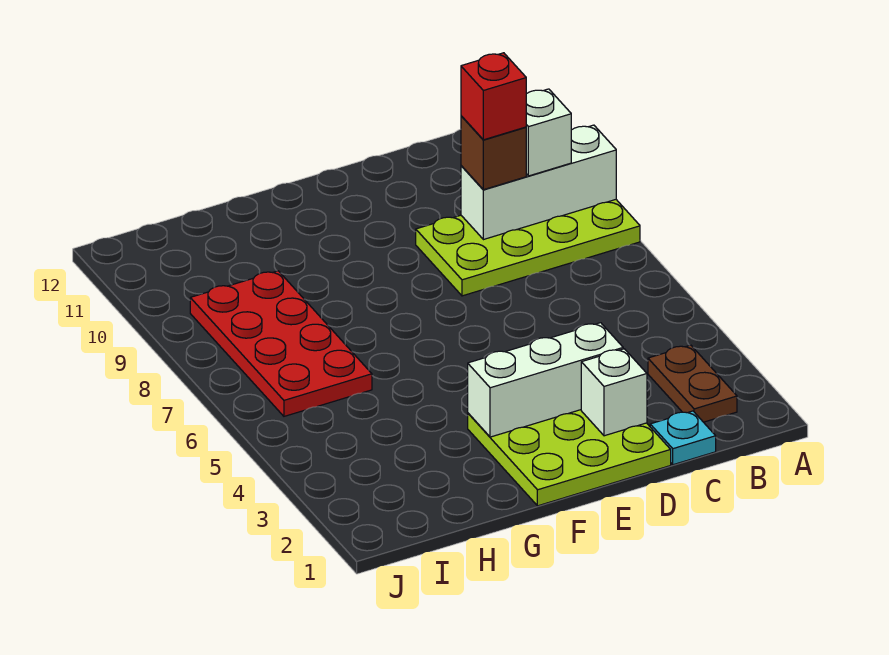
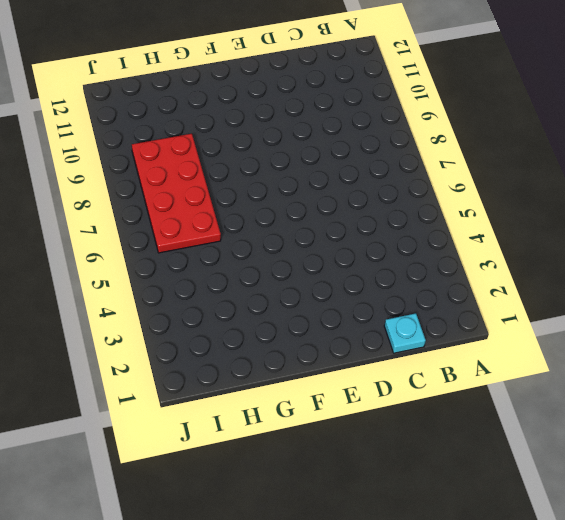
none -> lime plate A8:D9 level 1
none -> brown plate B2:B3 level 1

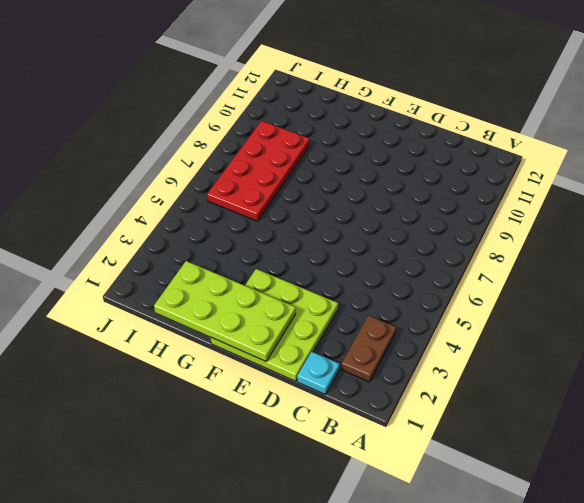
lime plate E1:H2 level 2 -> lime plate A8:D9 level 1
none -> white brick A9:C9 level 2
none -> white brick D2 level 2

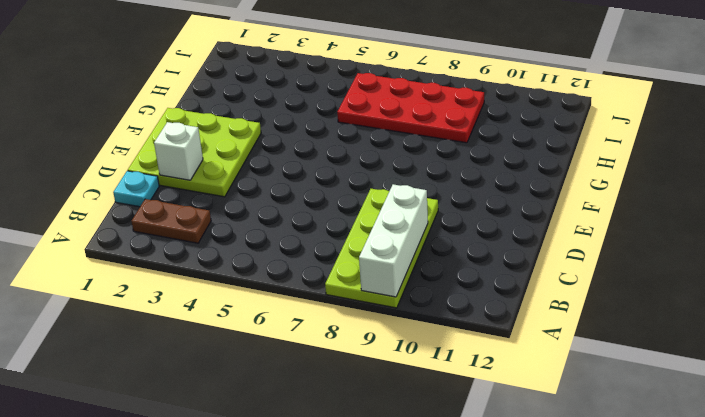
none -> white brick D3:F3 level 2
none -> white brick B9 level 3

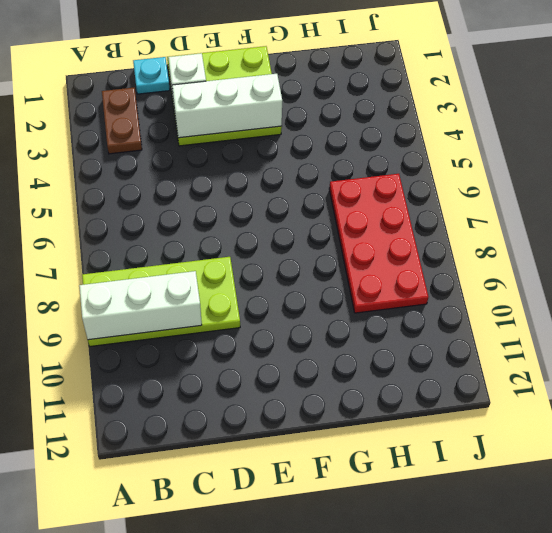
none -> white brick B9 level 3
none -> brown brick C9 level 3

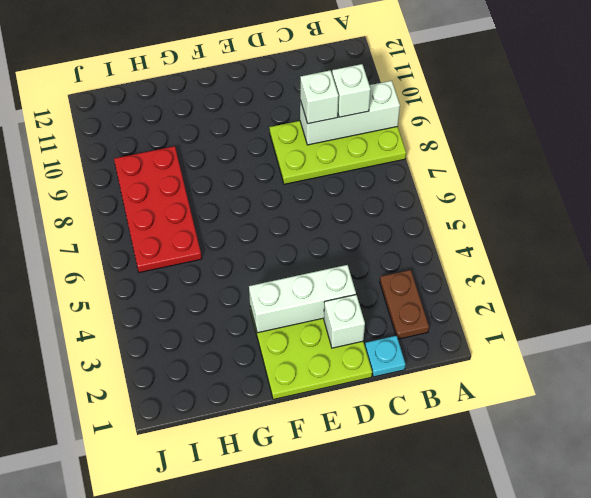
white brick C9 level 3 -> brown brick C9 level 3
none -> red brick C9 level 4

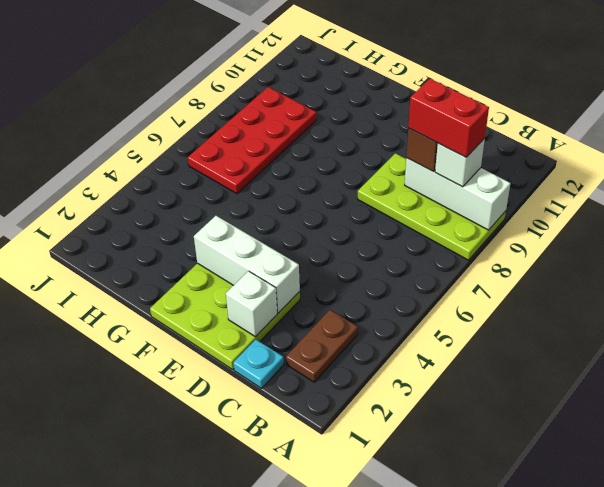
red brick B9:C9 level 4 -> red brick C9 level 4

